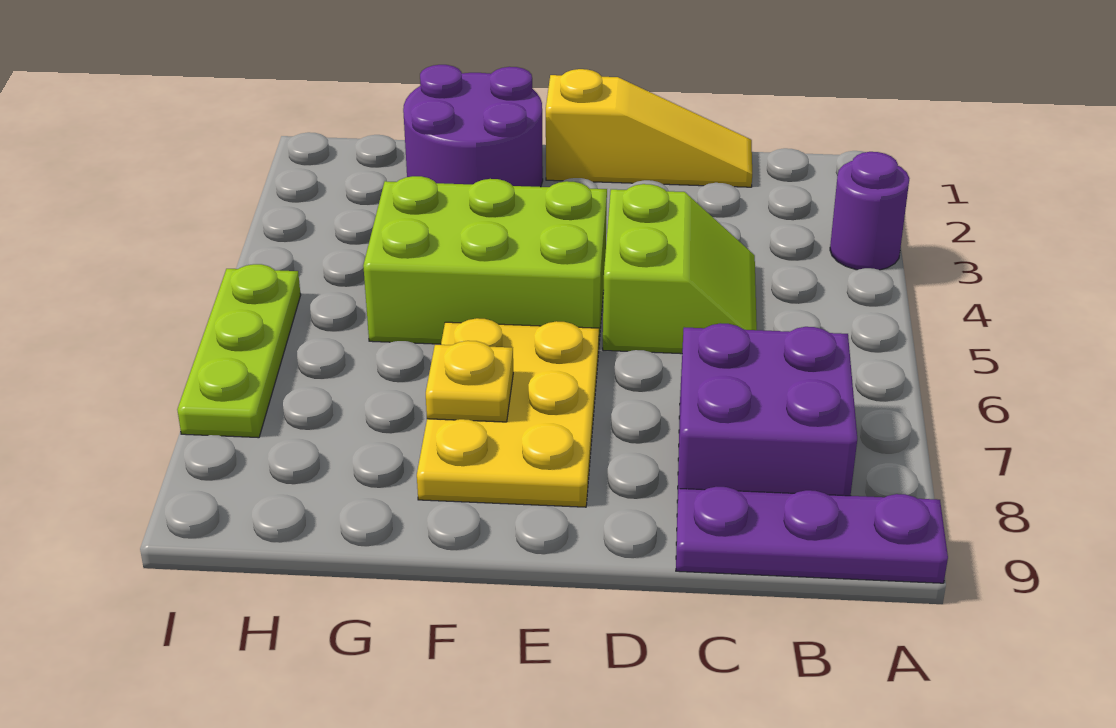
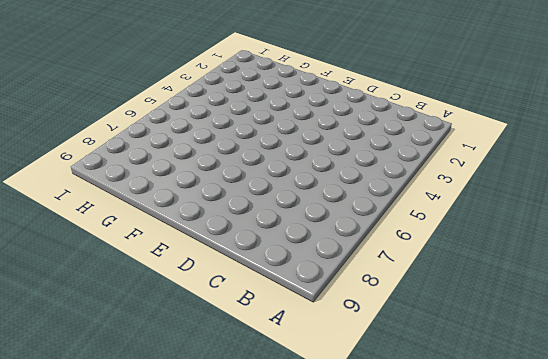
none -> purple round brick A3 level 1
none -> purple plate A9:C9 level 1

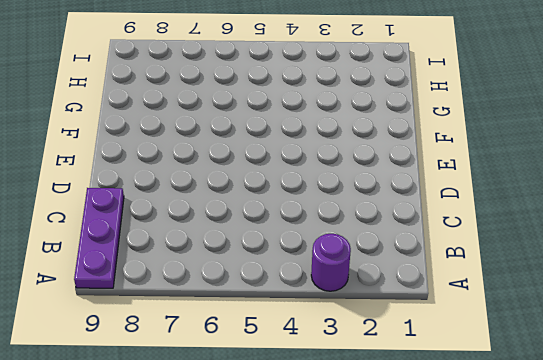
none -> purple brick B7:C8 level 1
none -> yellow slope C1:E1 level 1 top E

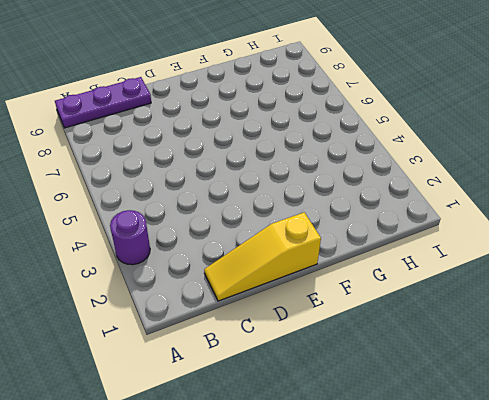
none -> purple brick B7:C8 level 1
none -> lime slope C4:D5 level 1 top D

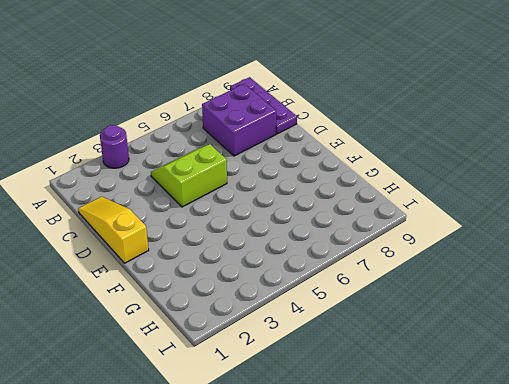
none -> lime brick E4:G5 level 1
none -> yellow plate E6:F8 level 1

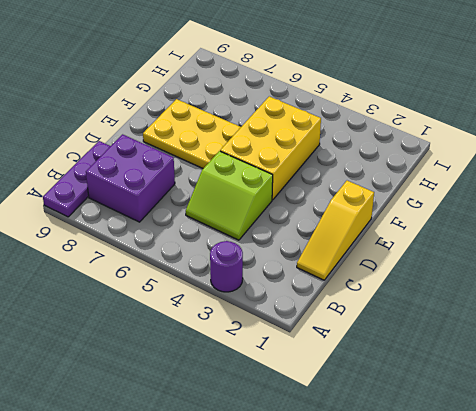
yellow brick E4:G5 level 1 -> lime brick E4:G5 level 1
none -> purple round brick F1:G2 level 1
none -> lime plate I5:I7 level 1

